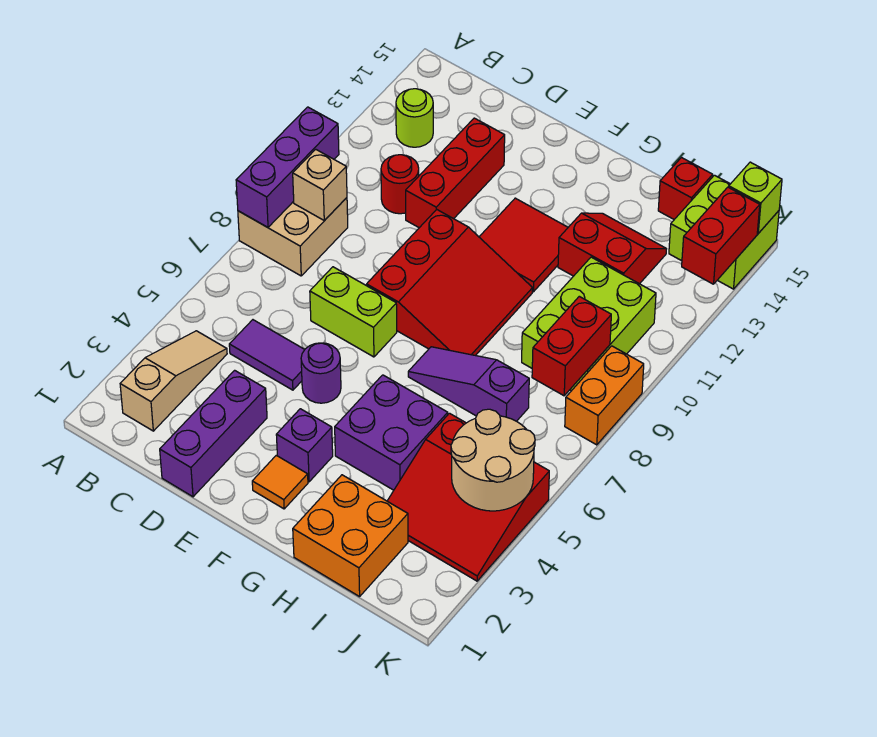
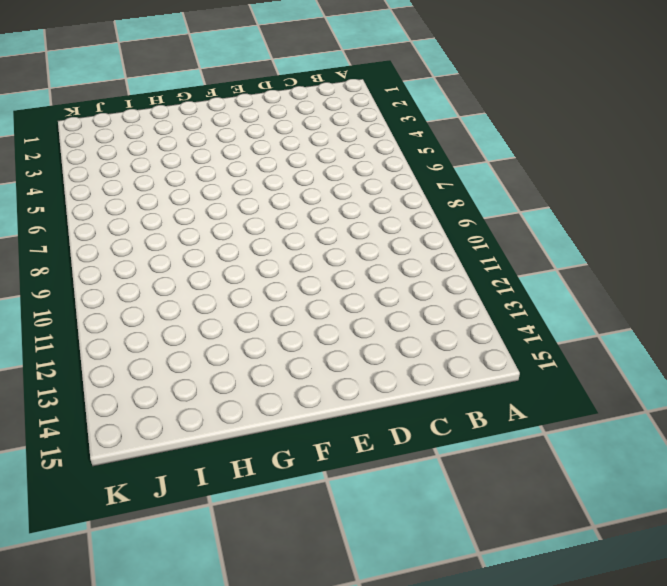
none -> tan brick A8:B9 level 1
none -> tan slope B2:B4 level 1 top 2
none -> lime round brick B13 level 1

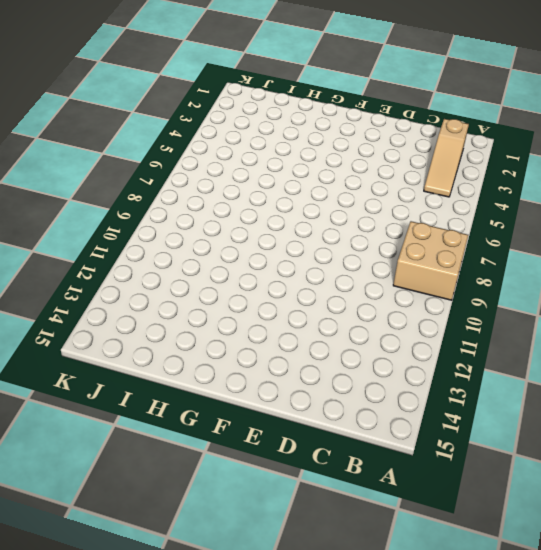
none -> lime round brick B13 level 1
none -> purple tile C5:D5 level 1
none -> red round brick C11 level 1

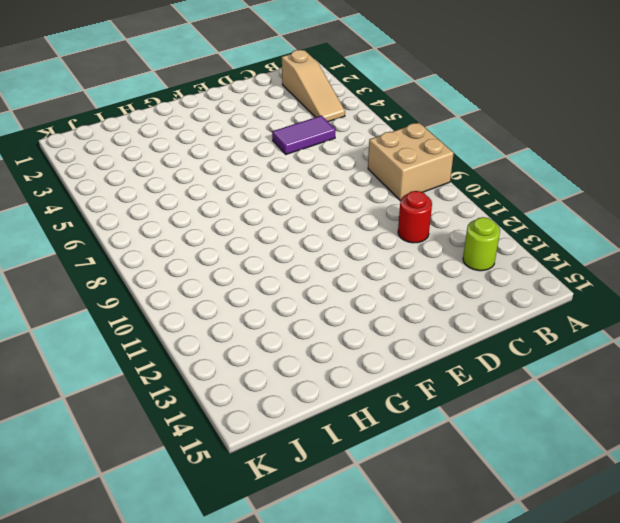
none -> purple brick D1:D3 level 1
none -> lime brick D7:E7 level 1
none -> red brick D11:D13 level 1

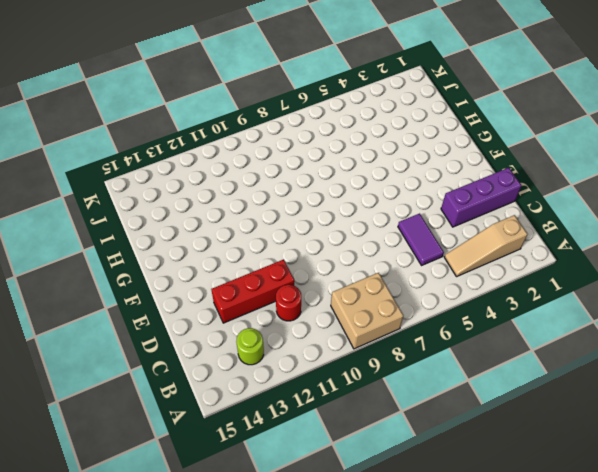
none -> lime brick D7:E7 level 1
none -> purple round brick E5 level 1
none -> red slope E8:G10 level 1 top E

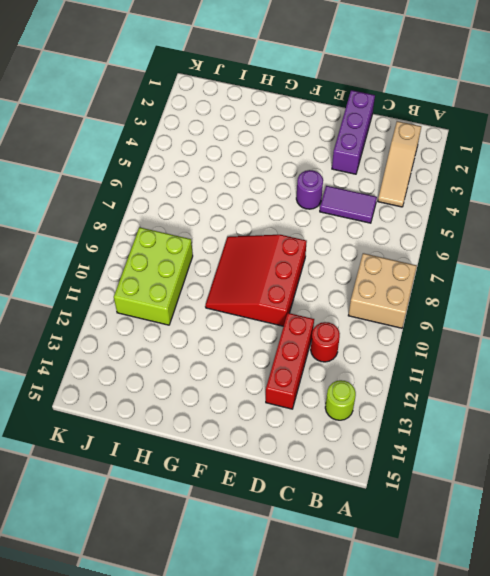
none -> lime brick D7:E7 level 1
none -> orange tile F2 level 1
none -> purple brick F3 level 1

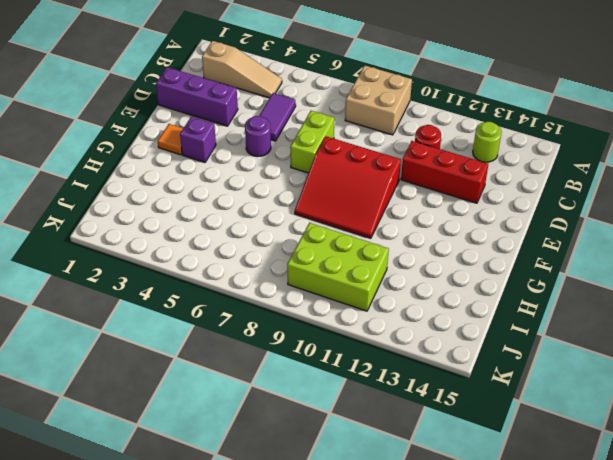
none -> red tile F11:G12 level 1
none -> purple brick G4:H5 level 1
none -> purple slope G7:I7 level 1 top I

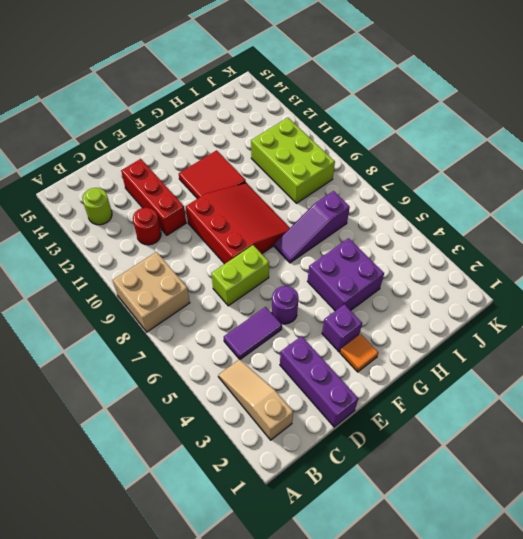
none -> orange brick H1:I2 level 1
none -> red slope H12:I13 level 1 top 12
none -> red slope I3:K5 level 1 top 5

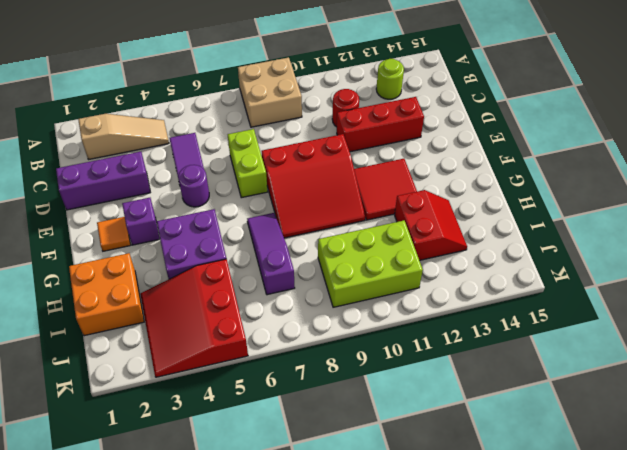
none -> red brick I15 level 1
none -> lime brick J14:K15 level 1
none -> orange brick K8:K9 level 1

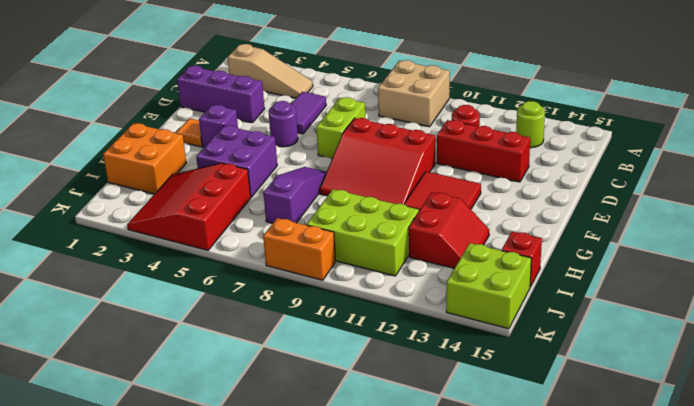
none -> purple brick A8:A10 level 2
none -> tan brick B9 level 2
none -> tan round brick J4:K5 level 2

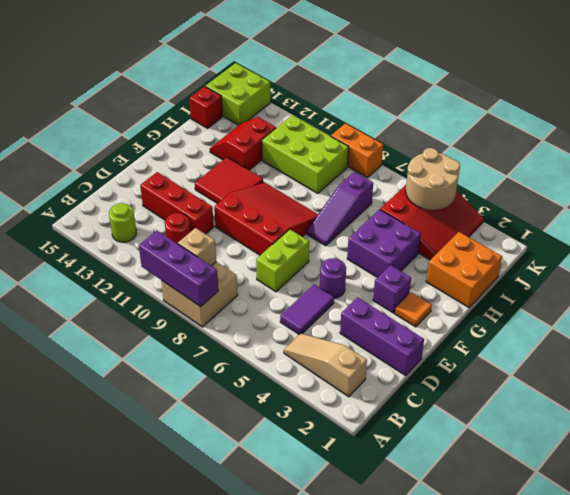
none -> red brick J8:J9 level 2
none -> red brick K13:K14 level 2
none -> lime brick K15 level 2

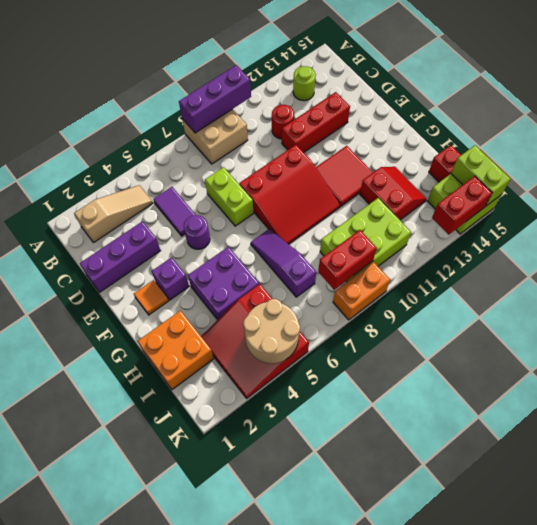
lime brick J15:K15 level 2 -> lime brick K15 level 2
none -> tan brick B9 level 2

